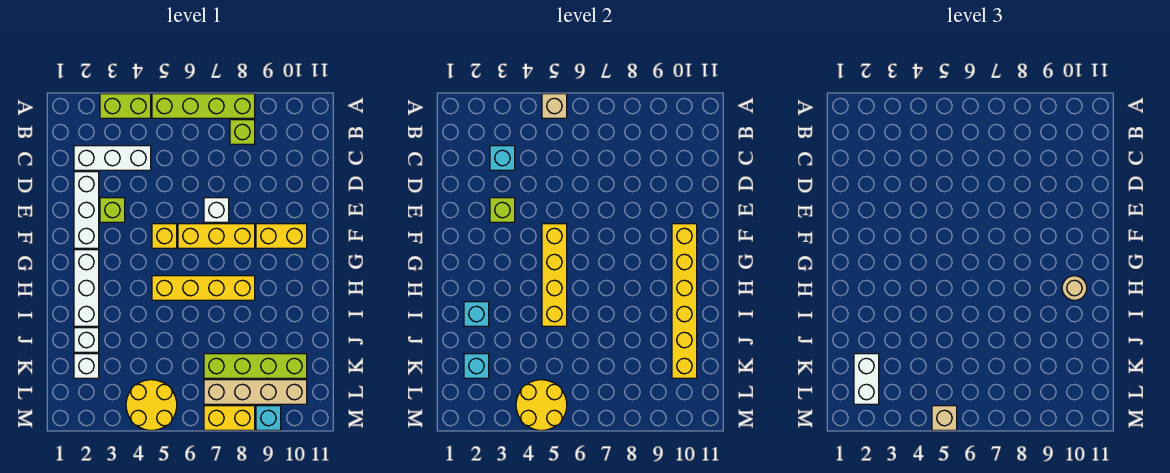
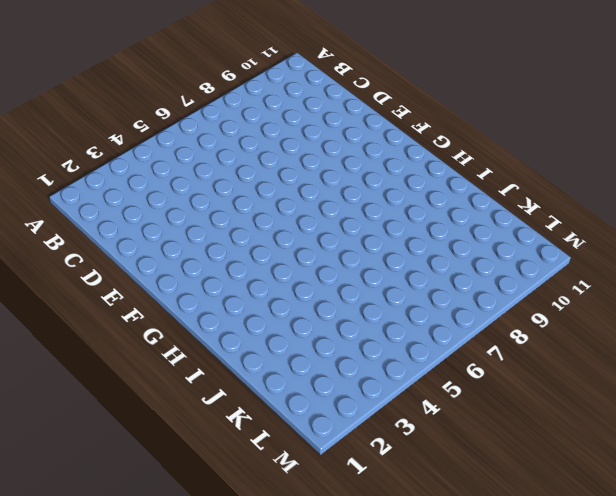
none -> lime brick A3:A4 level 1
none -> lime brick A5:A8 level 1
none -> lime brick B8 level 1
none -> white brick C2:C4 level 1

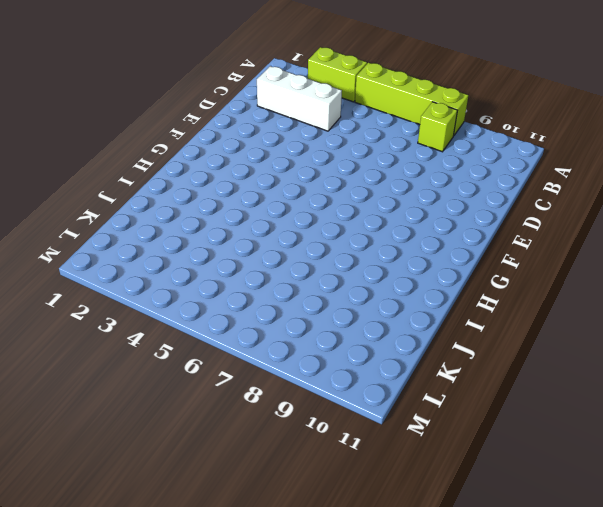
none -> white brick D2:F2 level 1
none -> lime brick E3 level 1
none -> white brick E7 level 1
none -> yellow brick F5 level 1

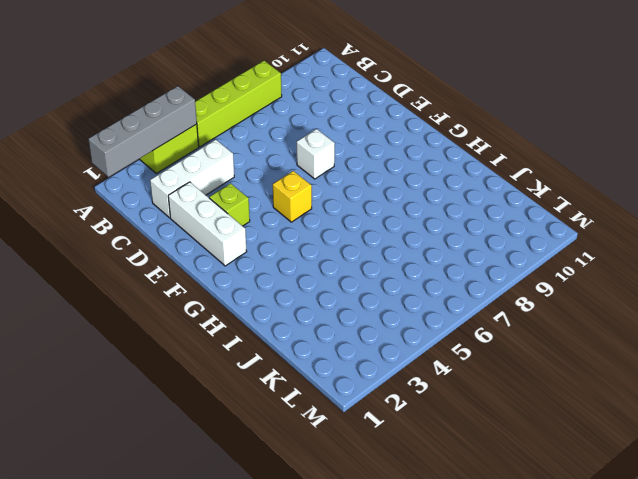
grey brick A1:A4 level 2 -> none
none -> lime brick B8 level 1
none -> yellow brick F6:F8 level 1
none -> yellow brick F9:F10 level 1
none -> white brick G2:I2 level 1

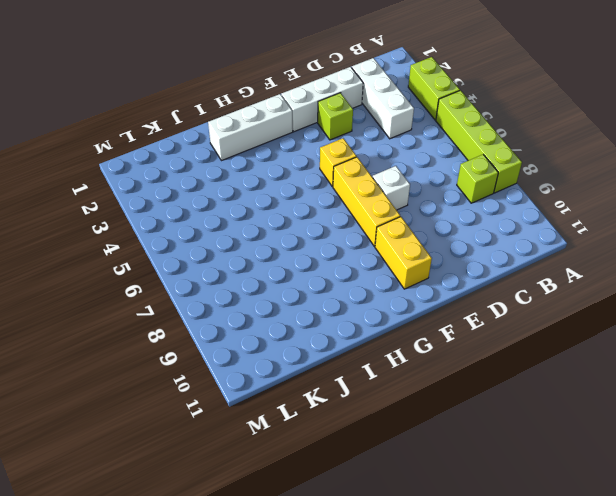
none -> yellow brick H5:H8 level 1
none -> white brick J2 level 1
none -> white brick K2 level 1
none -> lime brick K7:K10 level 1

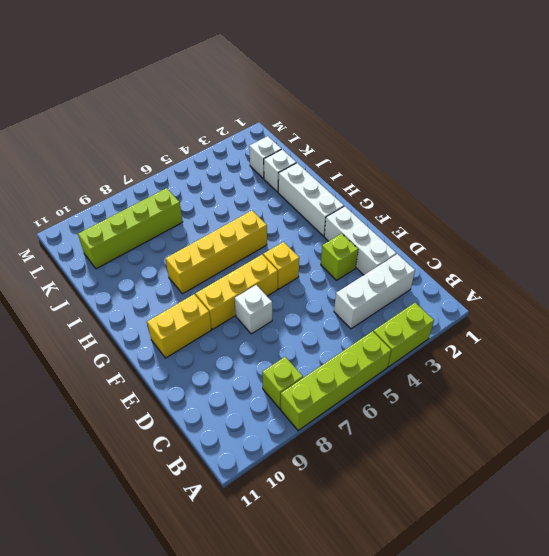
none -> yellow round brick L4:M5 level 1
none -> tan brick L7:L10 level 1
none -> yellow brick M7:M8 level 1
none -> cyan brick M9 level 1

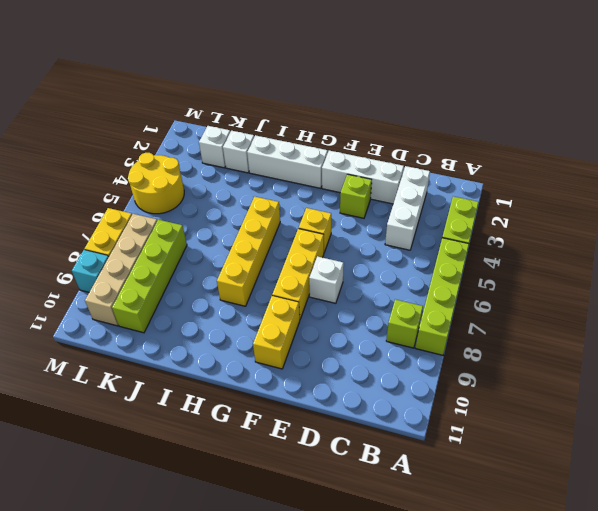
none -> tan brick A5 level 2
none -> cyan brick C3 level 2
none -> lime brick E3 level 2
none -> yellow brick F5:I5 level 2

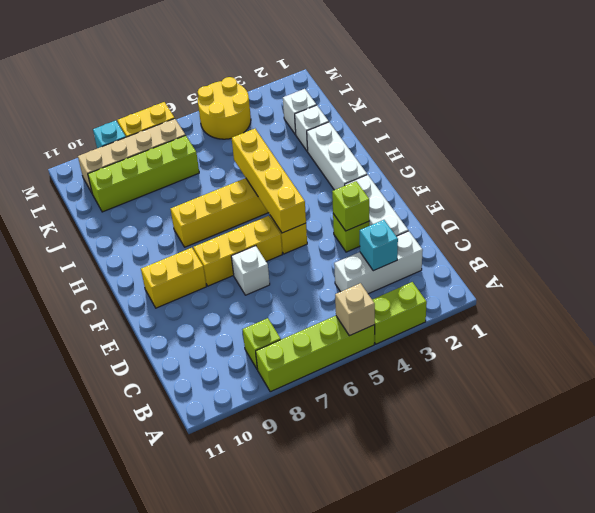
none -> yellow brick F10:K10 level 2
none -> cyan brick I2 level 2
none -> cyan brick K2 level 2
none -> yellow round brick L4:M5 level 2

